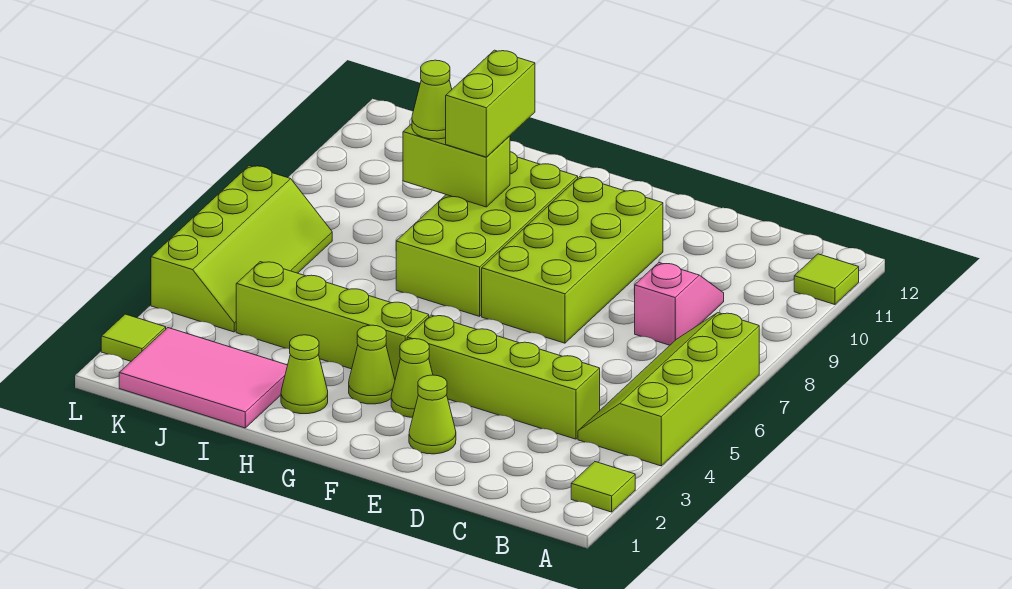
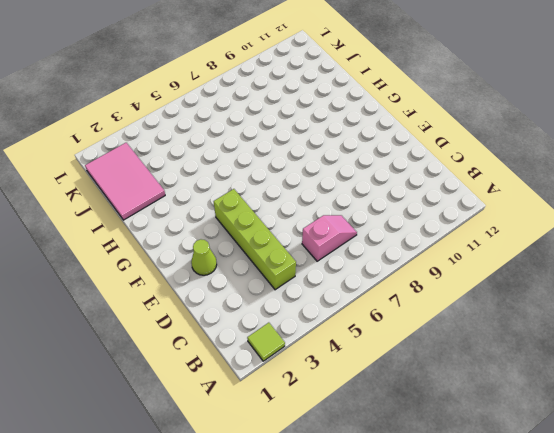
pink slope C6:C7 level 1 top 6 -> pink slope C8:C9 level 1 top 8
none -> lime slope A4:B7 level 1 top A
none -> lime tile A11 level 1
none -> lime brick E7:F10 level 1

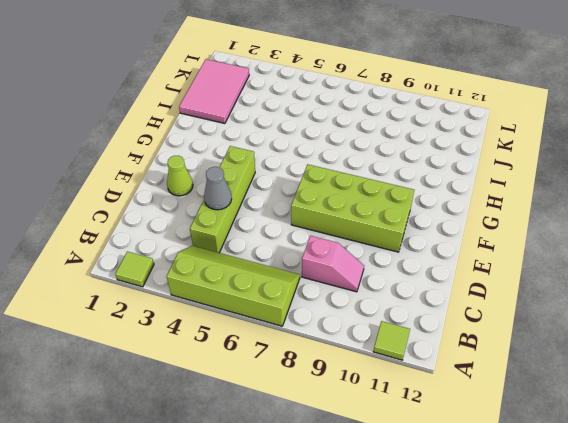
grey cone D4 level 2 -> none
none -> lime cone F3 level 1
none -> lime cone G3 level 1
none -> lime brick G4:J4 level 1

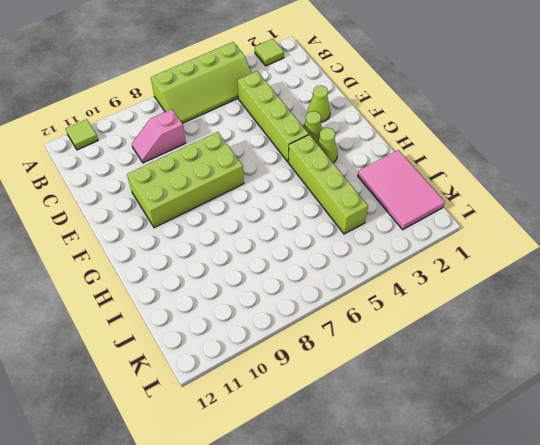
none -> lime brick G7:H10 level 1
none -> lime cone H2 level 1
none -> lime slope K4:L7 level 1 top L

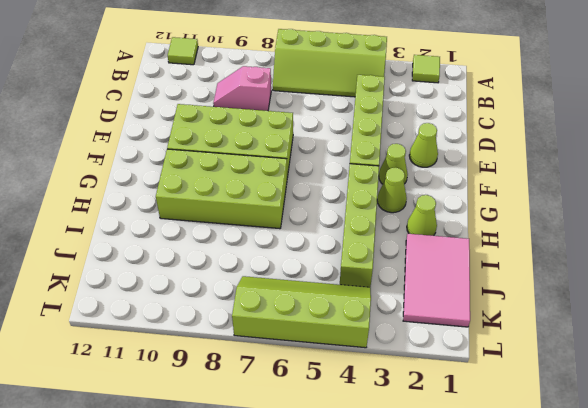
none -> lime tile L2 level 1
none -> lime brick H9:I9 level 2
none -> lime brick H9:H10 level 3

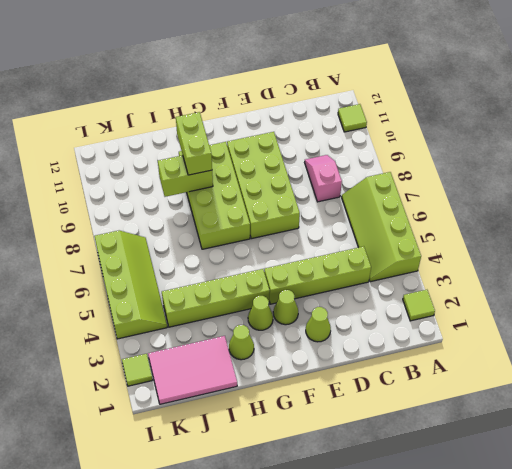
none -> lime cone I9 level 3

